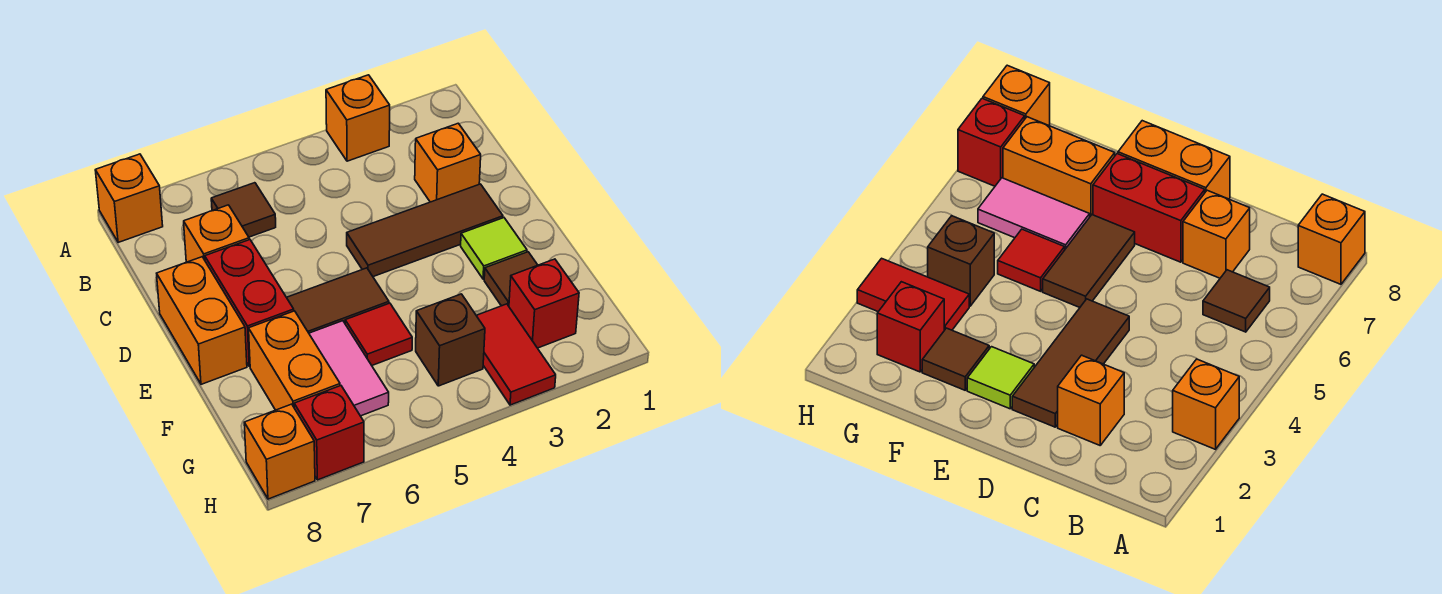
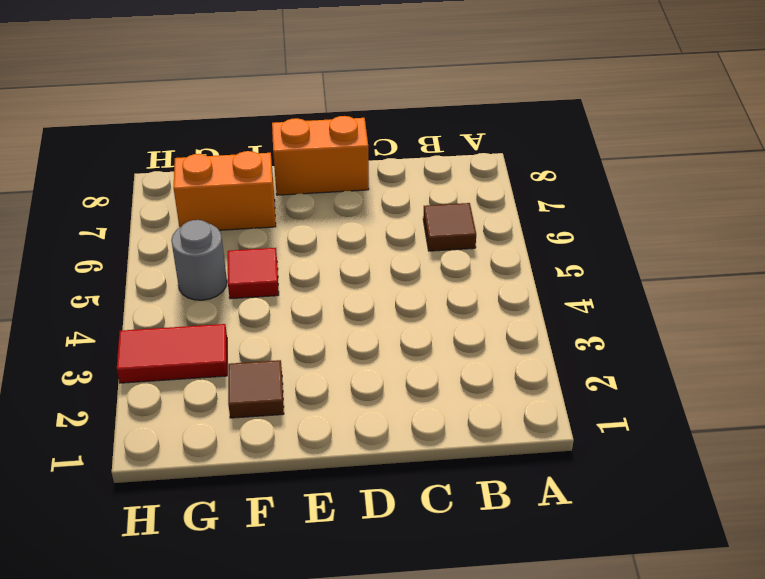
grey round brick G5 level 1 -> none
none -> orange brick A3 level 1
none -> orange brick A8 level 1
none -> orange brick C2 level 1

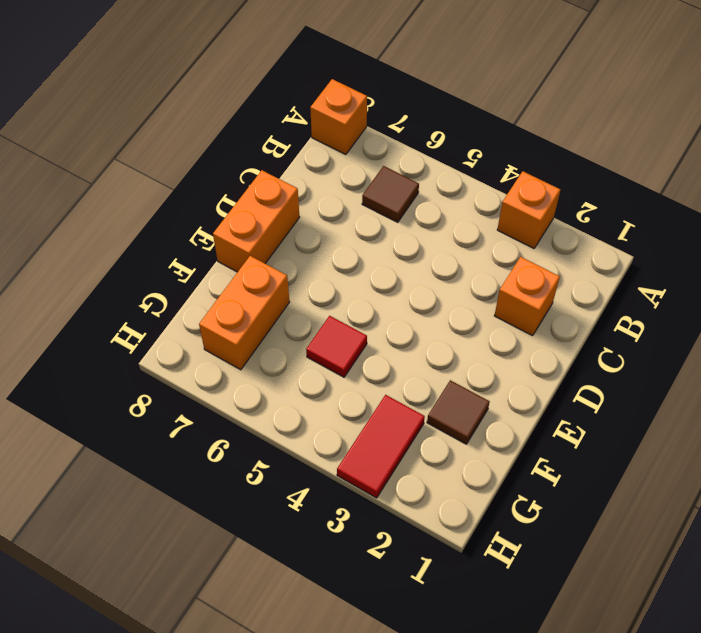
none -> orange brick C7 level 1
none -> brown tile D2:D4 level 1
none -> red brick D7:E7 level 1

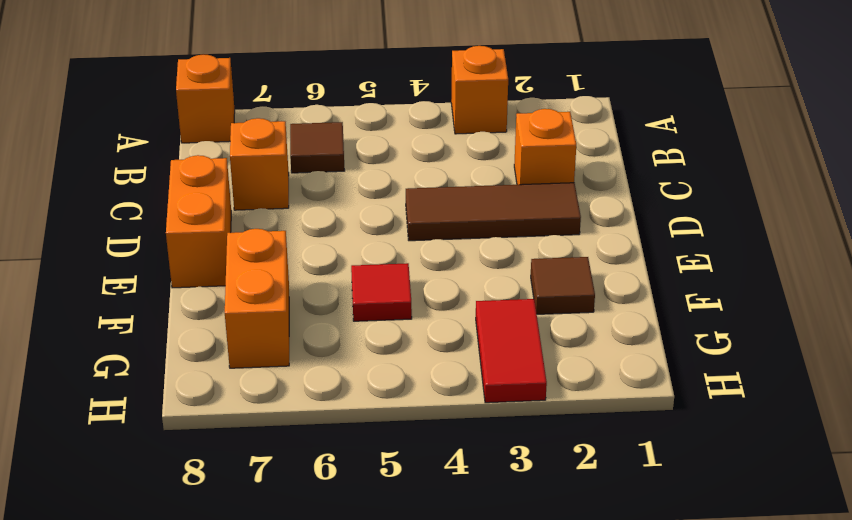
none -> red brick D7:E7 level 1
none -> lime tile E2 level 1
none -> brown tile E5:E6 level 1

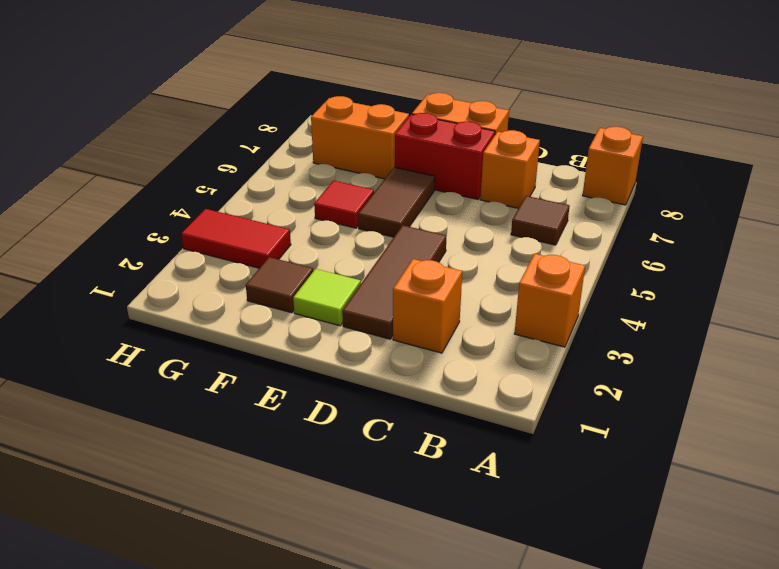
none -> pink tile F6:G6 level 1
none -> red brick G2 level 1
none -> brown brick G4 level 1

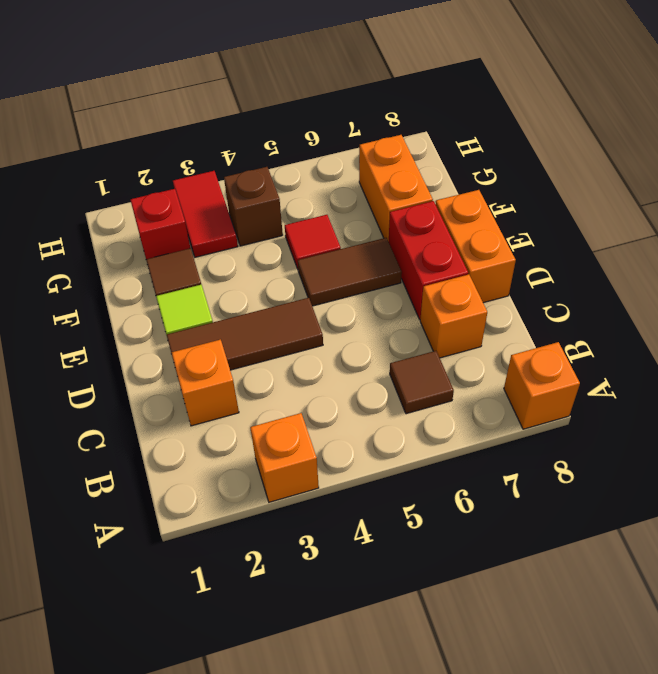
none -> pink tile F6:G6 level 1
none -> red brick H7 level 1
none -> orange brick H8 level 1

